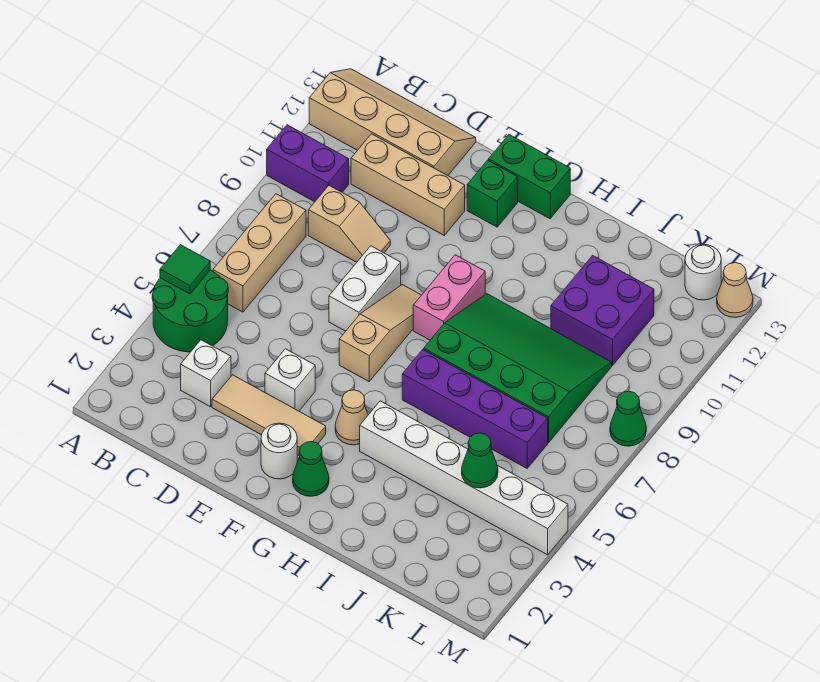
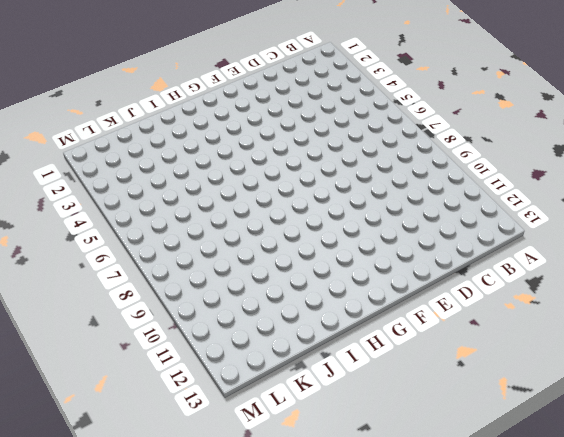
none -> green round brick A4:B5 level 1
none -> purple brick A10:B10 level 1
none -> tan slope A12:D13 level 1 top 12

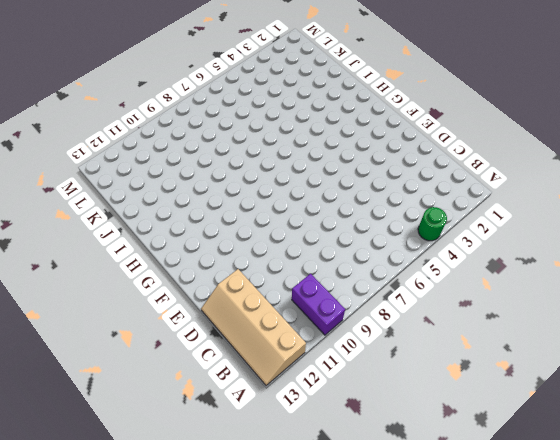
green round brick A4 level 1 -> green round brick A4:B5 level 1
none -> tan brick B6:B8 level 1
none -> white brick C3 level 1
none -> tan slope C9:D9 level 1 top C

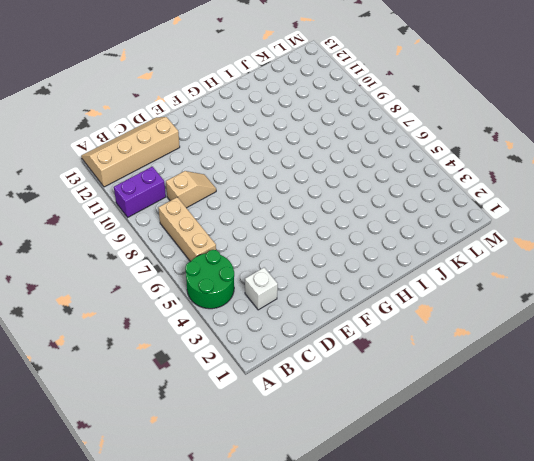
none -> tan brick C11:E11 level 1
none -> tan tile D3:F3 level 1
none -> white brick E4 level 1

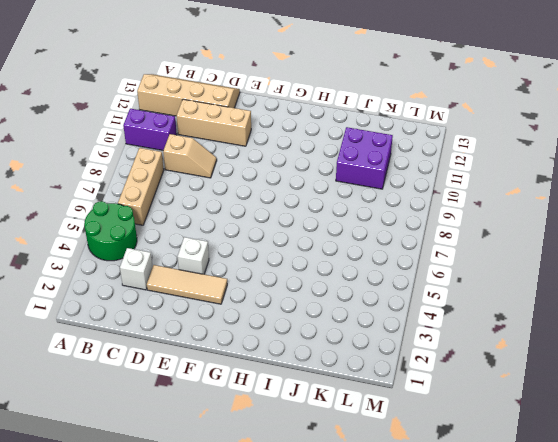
none -> white brick E7:E8 level 1
none -> white round brick F2 level 1
none -> tan slope F6:F8 level 1 top 6

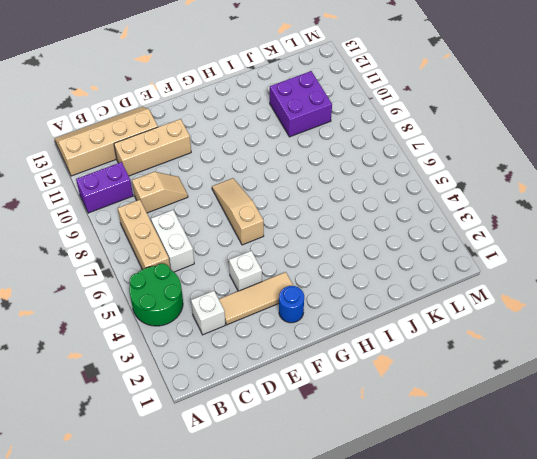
white brick C6:C7 level 1 -> white brick E7:E8 level 1
blue round brick F2 level 1 -> white round brick F2 level 1
none -> green brick F12 level 1
none -> green brick F13:G13 level 1
none -> green cone G2 level 1

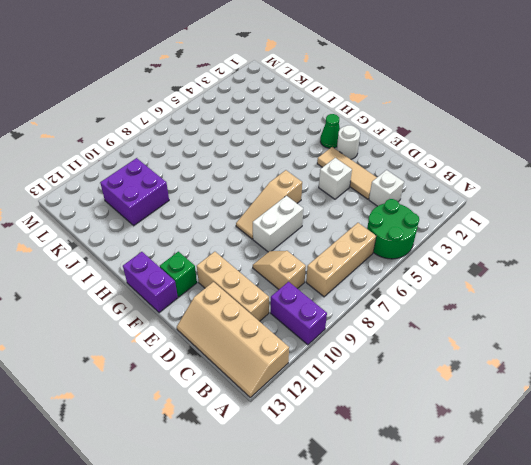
purple brick F13:G13 level 1 -> green brick F13:G13 level 1
none -> tan cone G4 level 1
none -> pink brick G8:G9 level 1
none -> white brick H4:M4 level 1

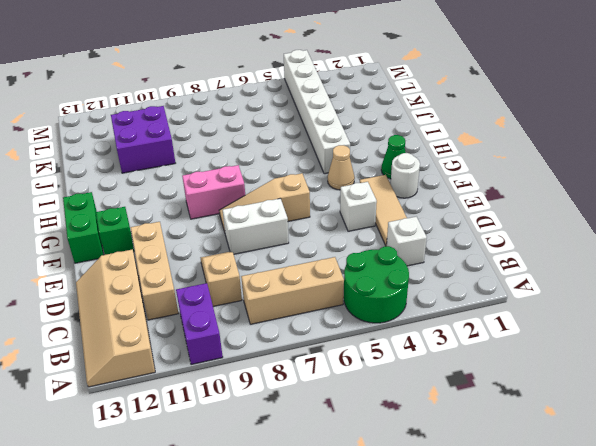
none -> purple brick H6:K6 level 1
none -> green slope H7:K9 level 1 top 7
none -> white round brick L13 level 1

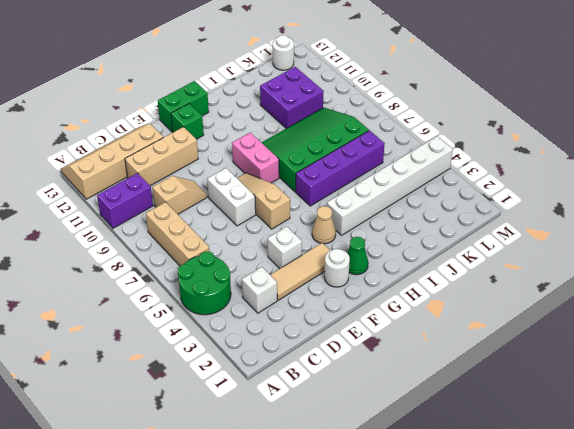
none -> green cone M8 level 1
none -> tan cone M13 level 1
none -> green tile A5 level 2

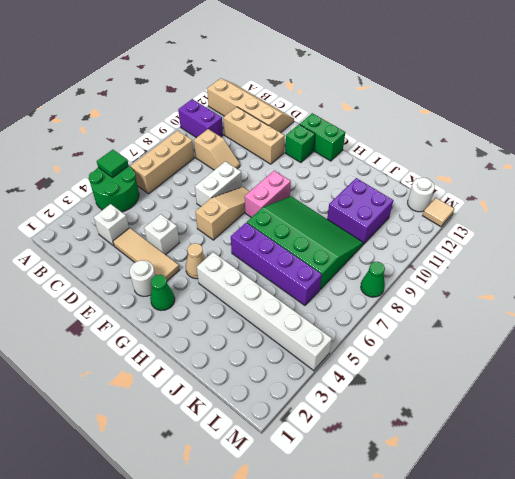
tan tile M13 level 1 -> tan cone M13 level 1
none -> green cone K4 level 2

